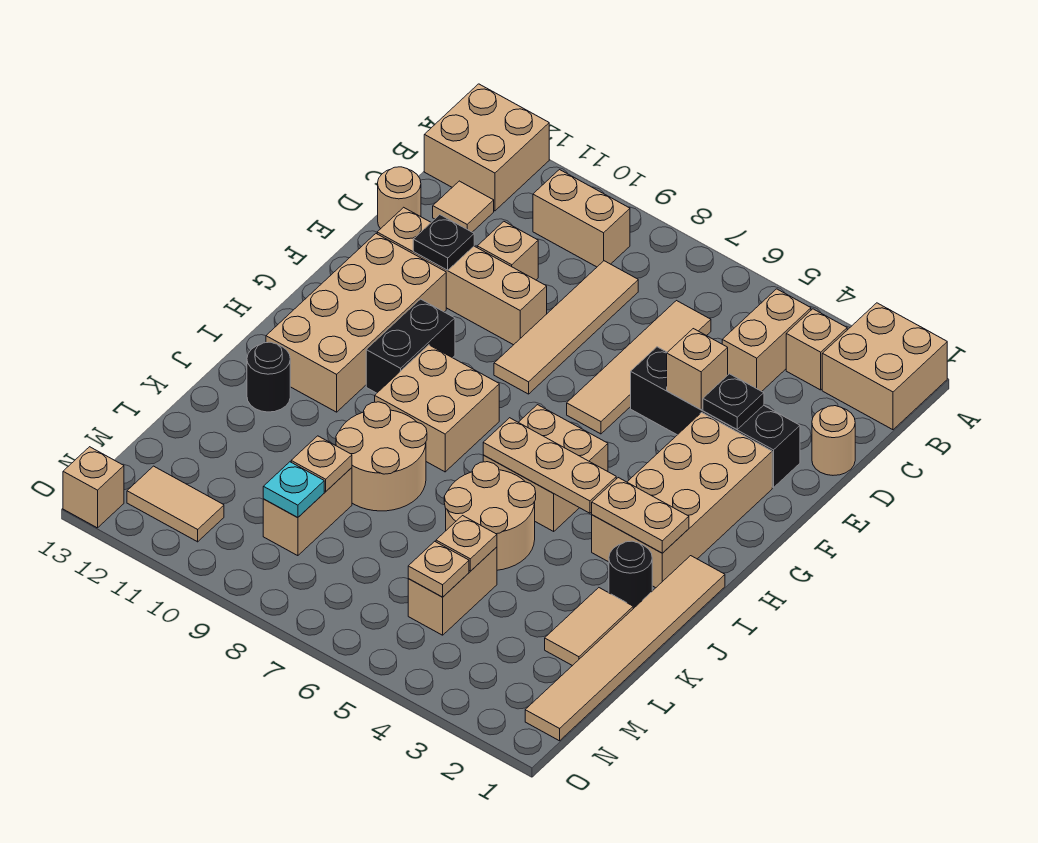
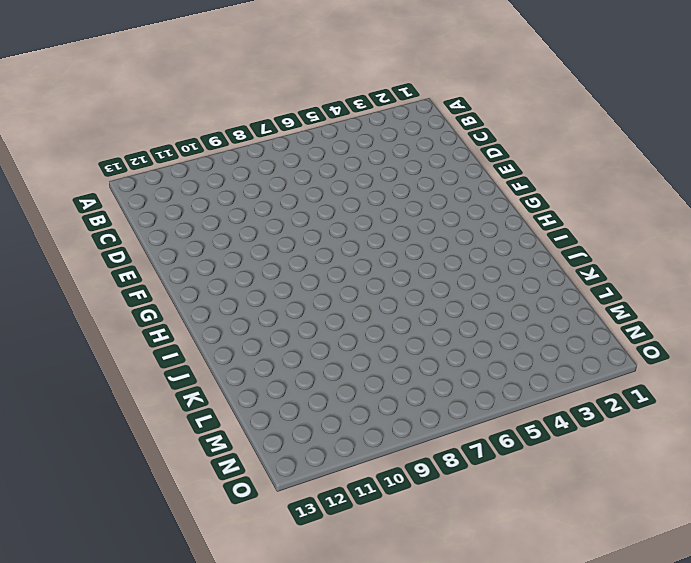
none -> tan brick A1:B2 level 1
none -> tan brick A12:B13 level 1
none -> tan brick B3 level 1
none -> tan brick B4:C4 level 1

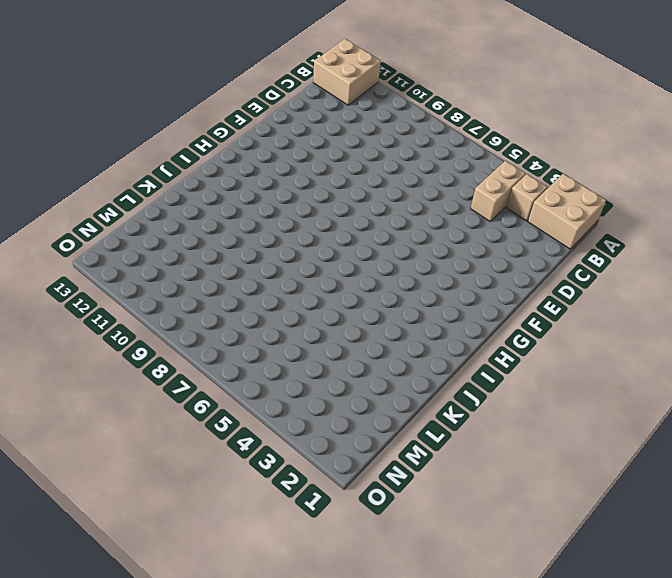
none -> tan brick B9:B10 level 1
none -> tan tile C6:F6 level 1
none -> tan tile C8:F8 level 1
none -> tan tile C12 level 1

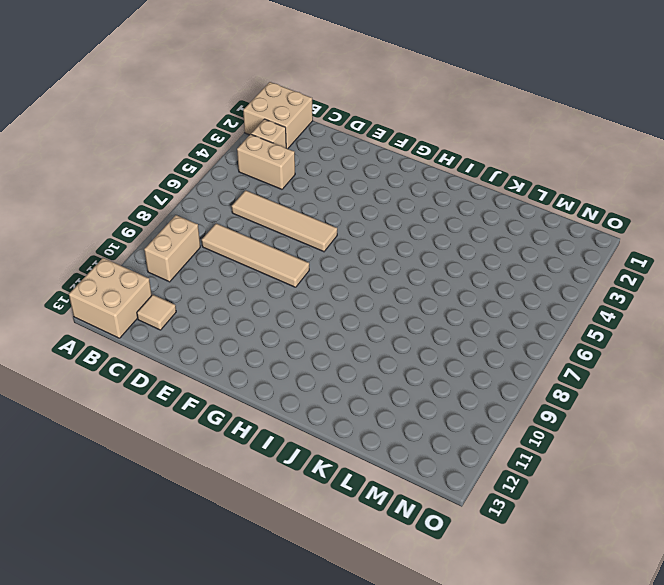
none -> tan round brick D1 level 1
none -> tan brick D10 level 1
none -> tan round brick D13 level 1
none -> black brick E2:E5 level 1

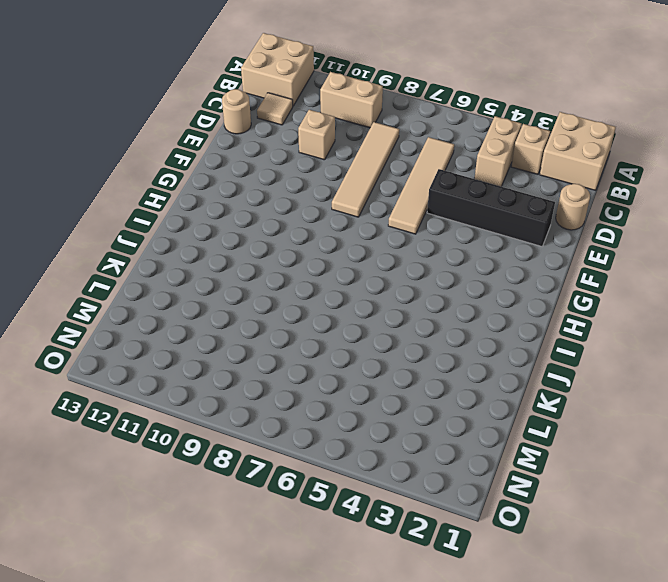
none -> tan brick E9:E12 level 1
none -> tan brick F2:I3 level 1
none -> tan brick F11:I12 level 1
none -> black brick G10:H10 level 1

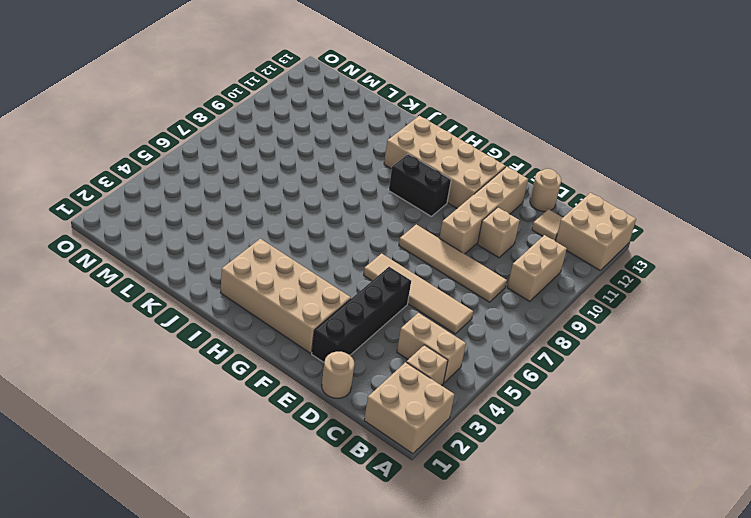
none -> tan brick H5:I6 level 1
none -> tan brick H8:I9 level 1
none -> tan tile I1:N1 level 1
none -> black round brick J2 level 1

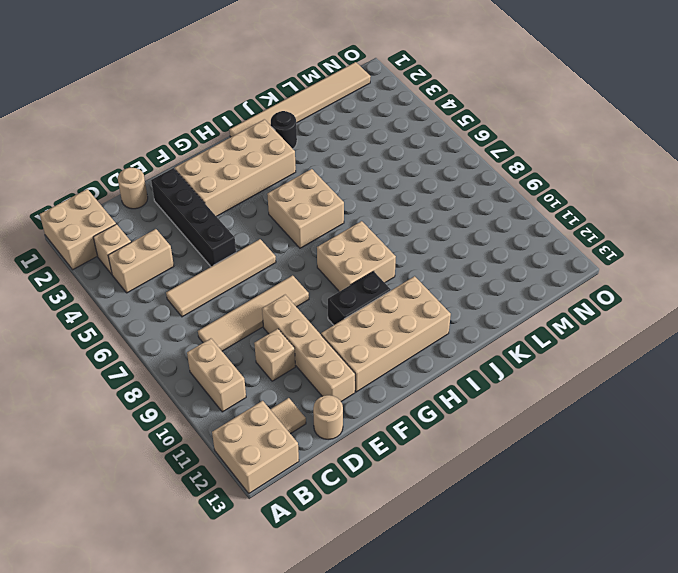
none -> tan round brick J5:K6 level 1
none -> tan round brick J8:K9 level 1
none -> black round brick J12 level 1
none -> tan tile K2:L2 level 1

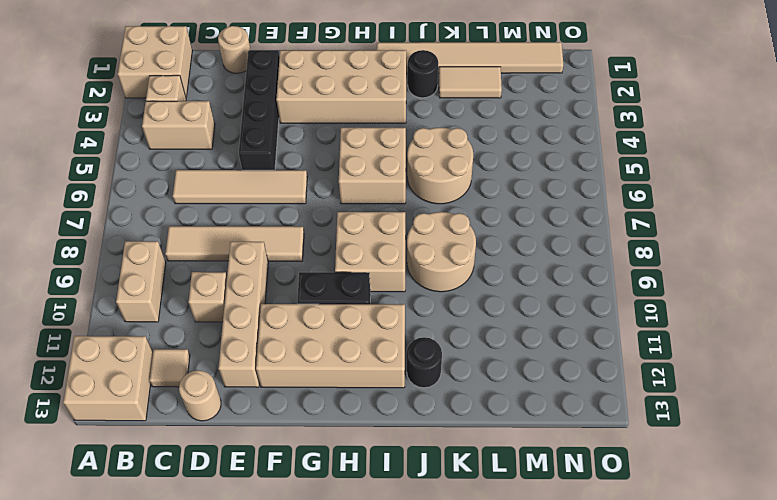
none -> tan brick L5:M5 level 1
none -> tan brick L9:M9 level 1
none -> tan tile N11:N12 level 1
none -> tan brick O13 level 1

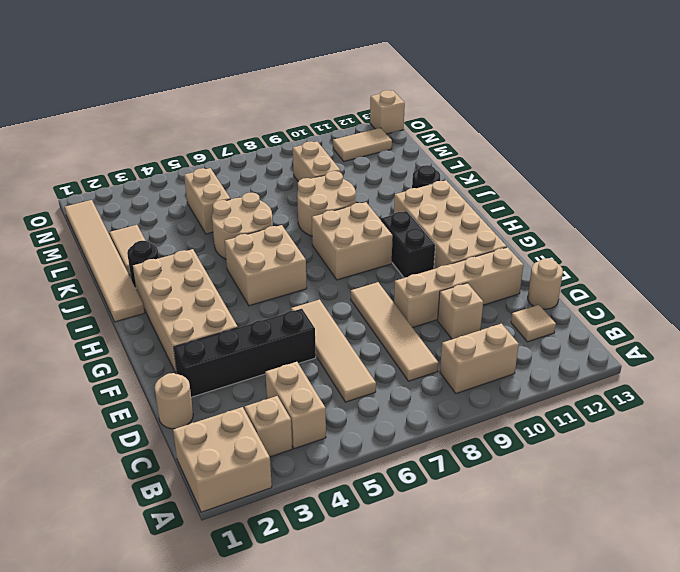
none -> tan brick A12:B13 level 1
none -> black plate E3 level 2
none -> tan brick E4 level 2
none -> black plate E11 level 2

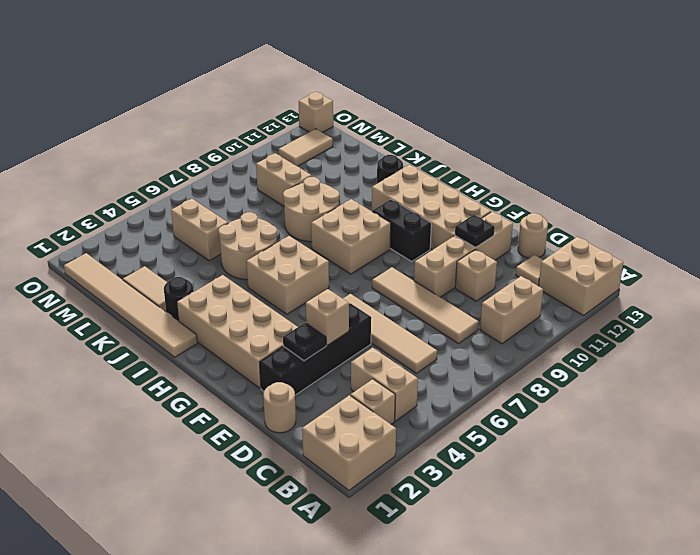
none -> tan plate I2:I3 level 2
none -> tan plate I4:I6 level 2
none -> tan plate L5 level 2
none -> tan plate L9 level 2

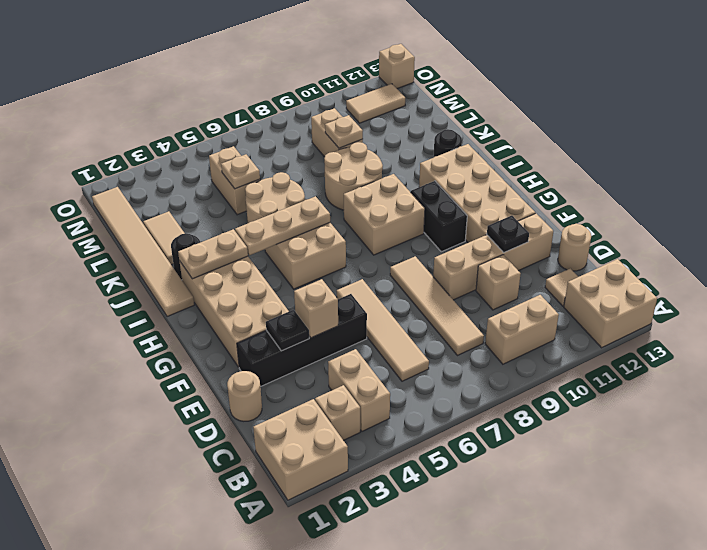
none -> tan plate M5 level 2
none -> cyan plate M9 level 2

